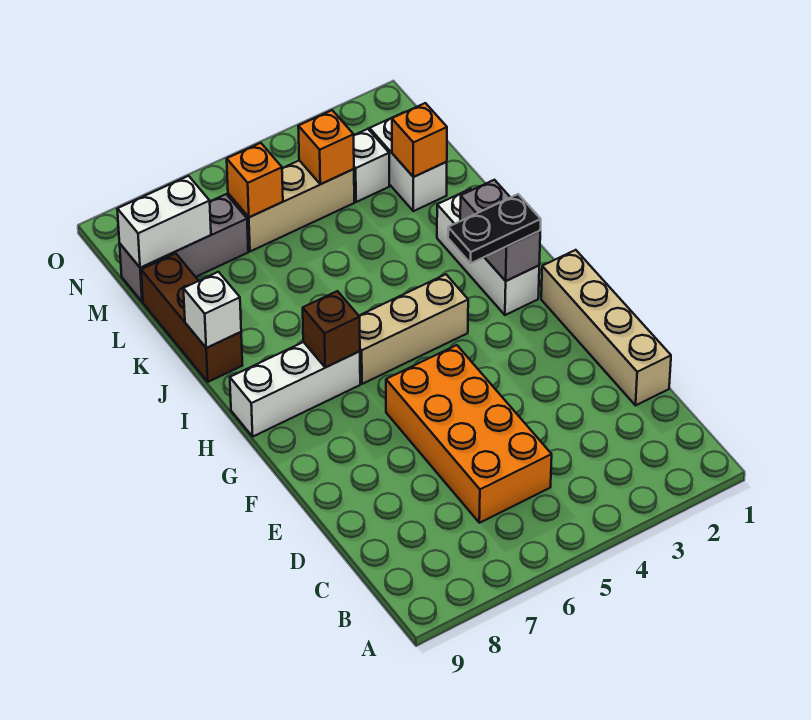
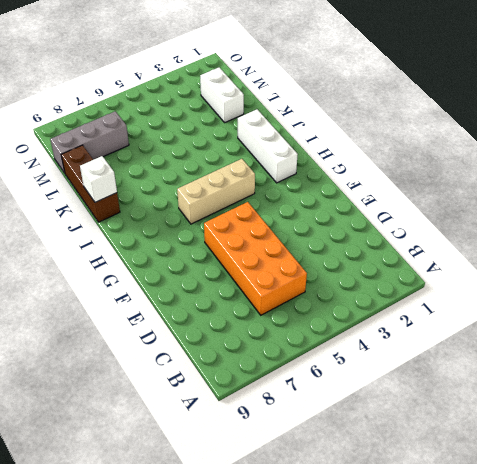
none -> tan brick D1:G1 level 1
none -> white brick H7:H9 level 1
none -> white brick M3 level 1

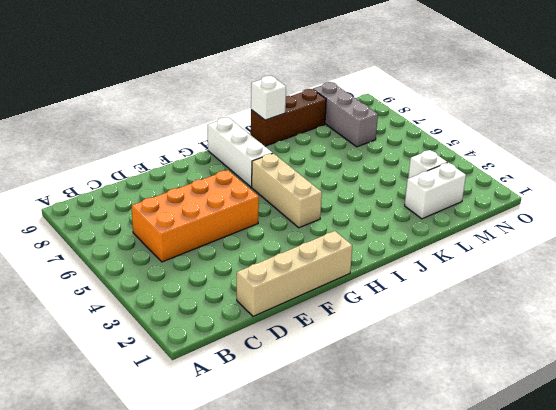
none -> white brick H2:J2 level 1
none -> tan brick M4:M6 level 1
none -> grey brick H2:I2 level 2

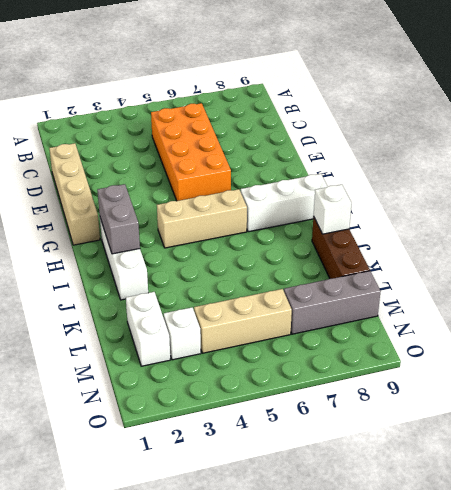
none -> brown brick H7 level 2
none -> orange brick L2 level 2
none -> orange brick M4 level 2

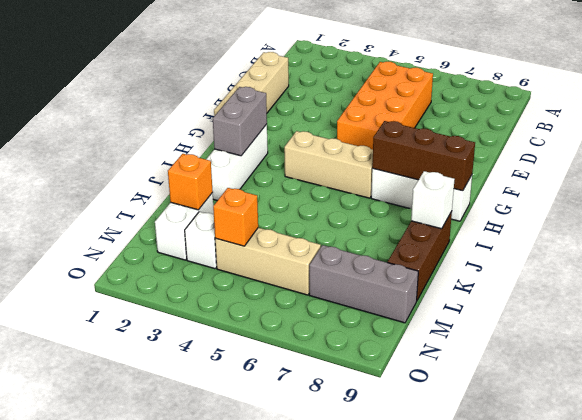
brown brick H7:H9 level 2 -> brown brick H7 level 2
none -> orange brick M6 level 2
none -> white brick M8:M9 level 2
none -> black plate H2:H3 level 3

